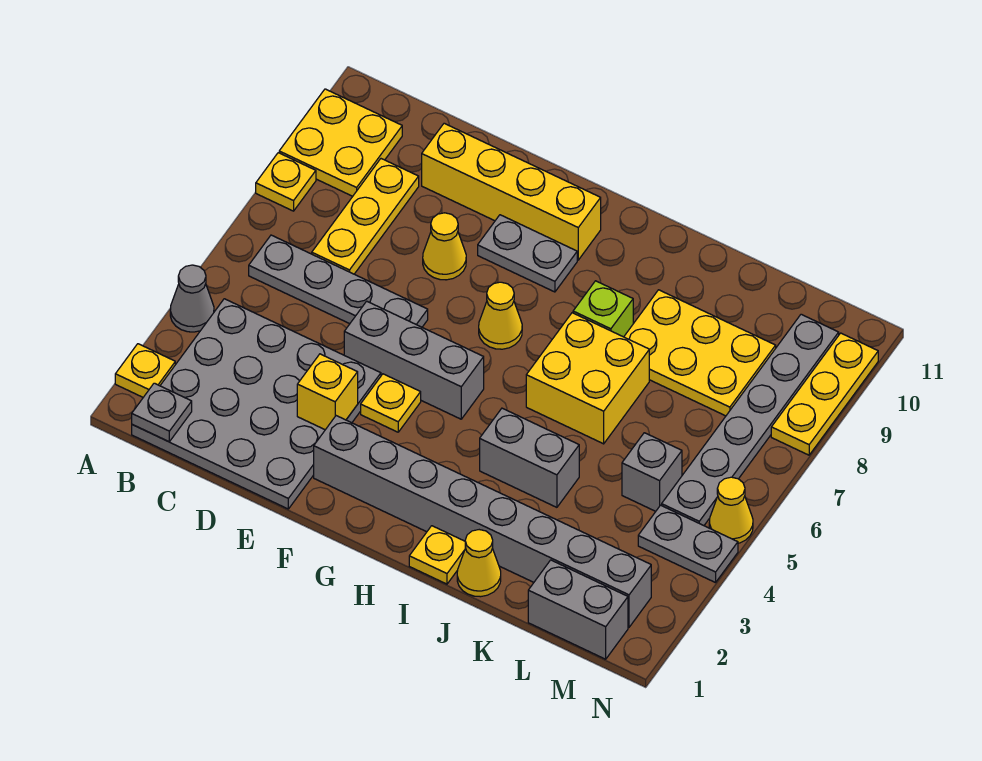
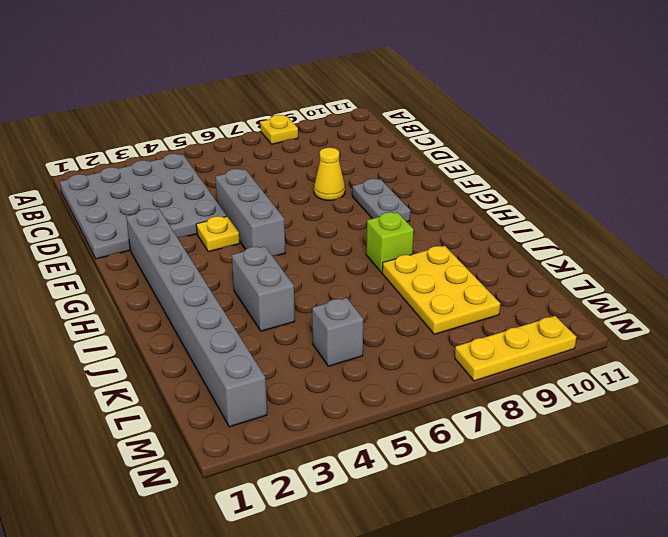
none -> yellow plate A2 level 1
none -> grey cone A4 level 1
none -> yellow plate A9:B10 level 1

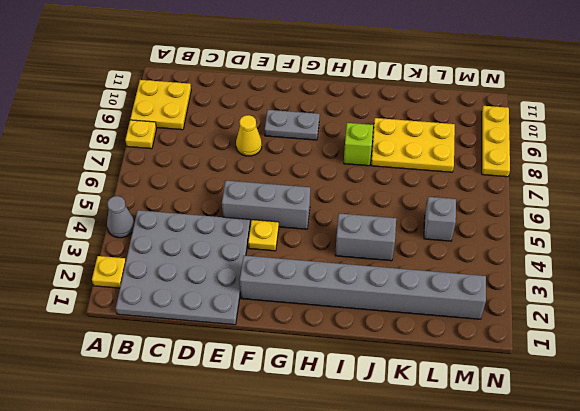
none -> grey plate B6:E6 level 1
none -> yellow plate C7:C9 level 1
none -> yellow brick D10:G10 level 1

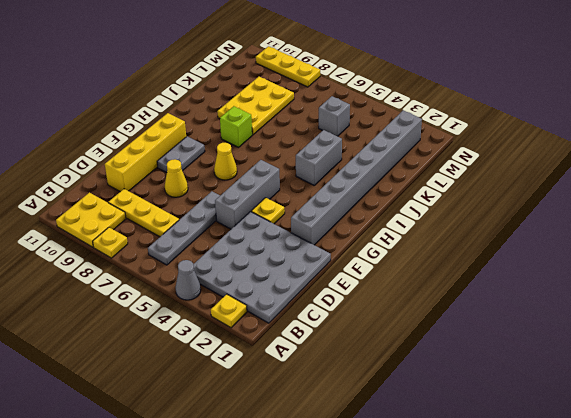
none -> yellow plate I1 level 1
none -> yellow brick I6:J7 level 1
none -> yellow cone J1 level 1

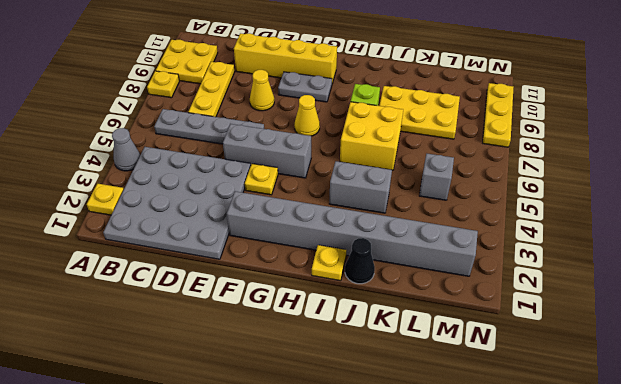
black cone J1 level 1 -> yellow cone J1 level 1
none -> grey brick L1:M1 level 1
none -> grey plate M4:N4 level 1
none -> grey plate M5:M10 level 1

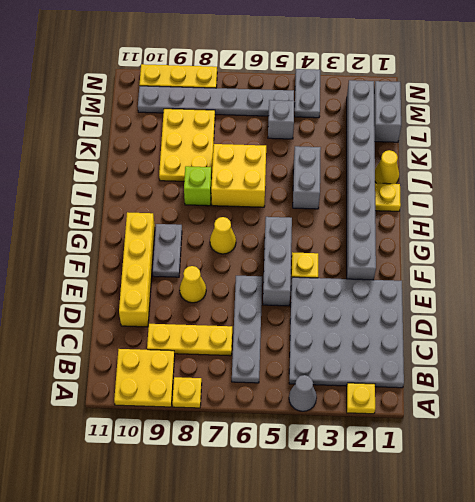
none -> yellow cone N5 level 1
none -> grey plate B1 level 2
none -> yellow brick E3 level 2

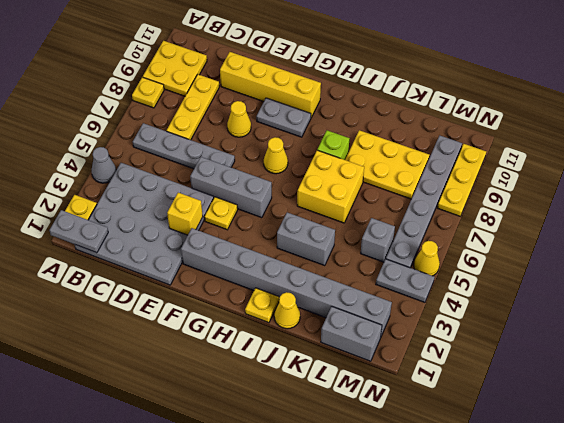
grey plate A1:B1 level 2 -> grey plate B1 level 2

